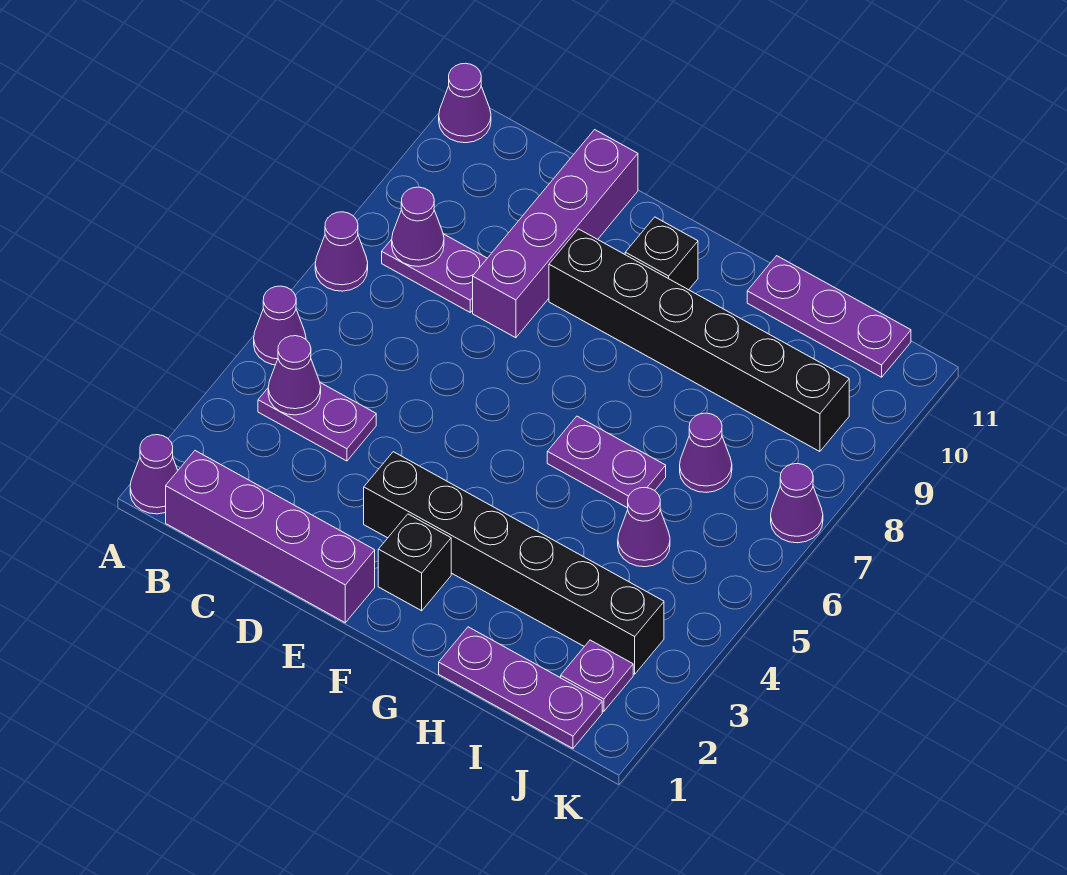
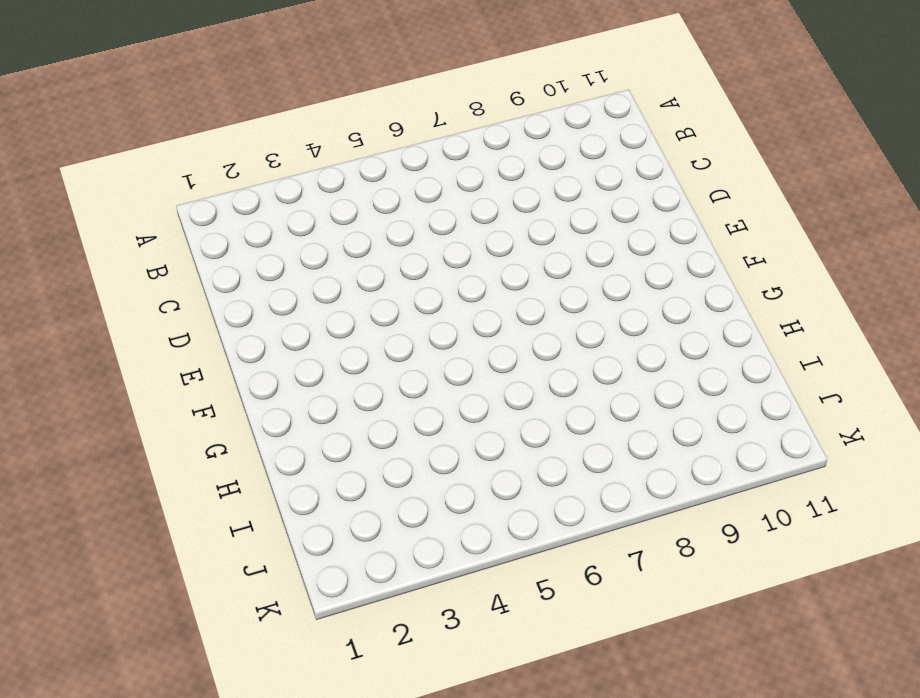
none -> purple cone A1 level 1
none -> purple cone A5 level 1
none -> purple cone A7 level 1

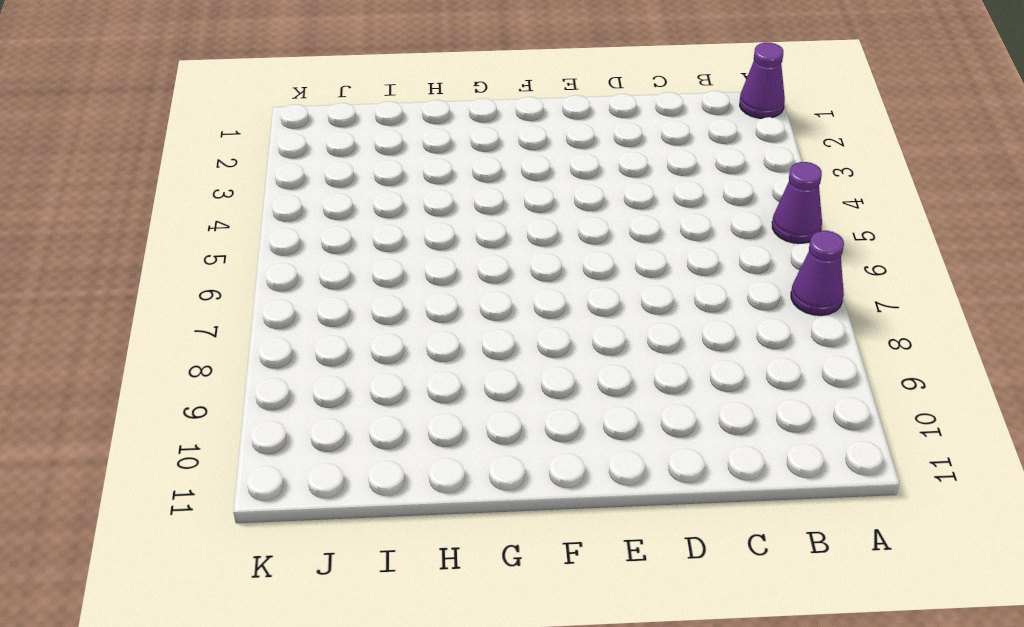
none -> purple cone A11 level 1
none -> purple brick B1:E1 level 1
none -> purple plate B4:C4 level 1

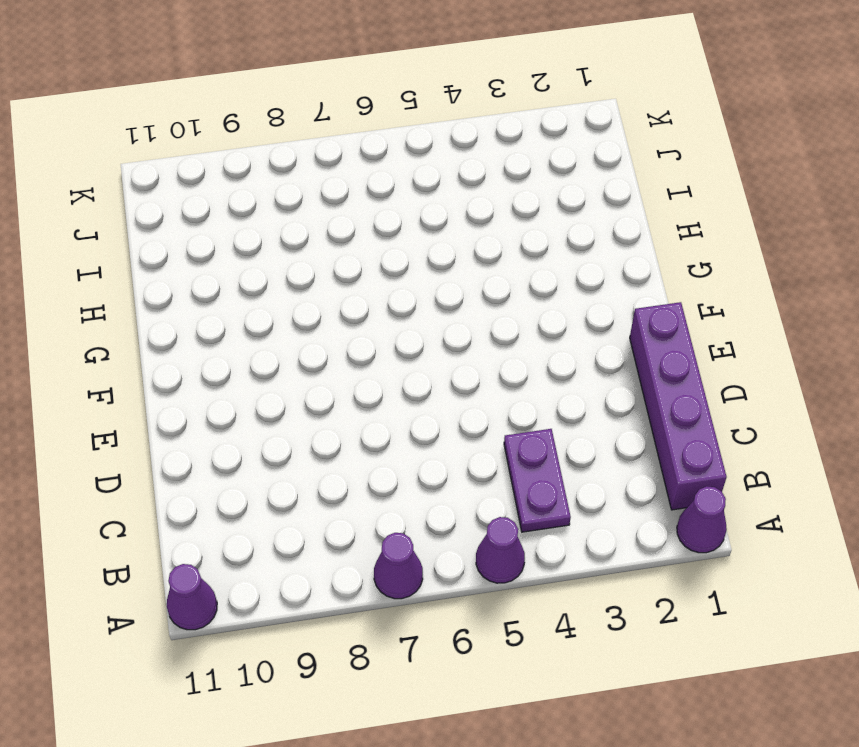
none -> purple plate B8:C8 level 1
none -> purple brick D8:D11 level 1
none -> black brick E3:J3 level 1

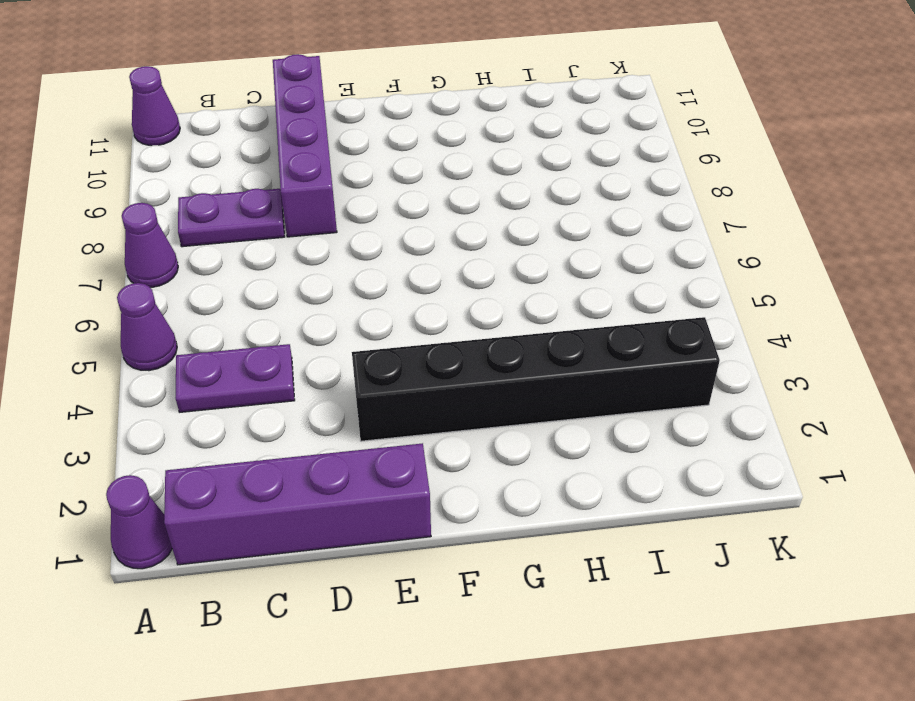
none -> black brick E9:J9 level 1
none -> black brick F2 level 1
none -> black brick F10 level 1

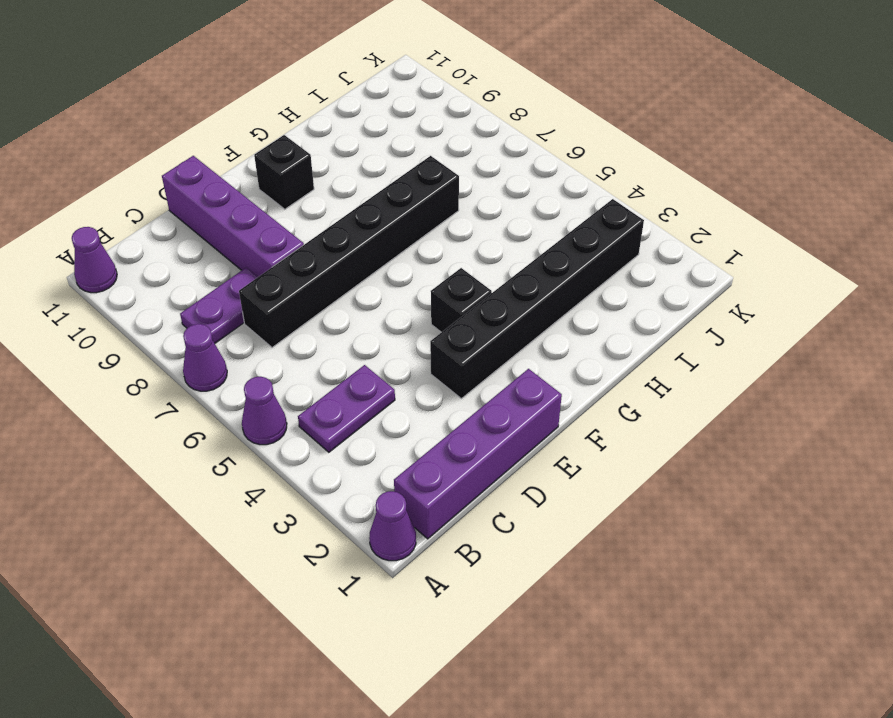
black brick C7:H7 level 1 -> black brick E9:J9 level 1
black brick F4 level 1 -> black brick F2 level 1
none -> purple plate G6:H6 level 1
none -> purple plate H1:J1 level 1
none -> purple plate H11:J11 level 1

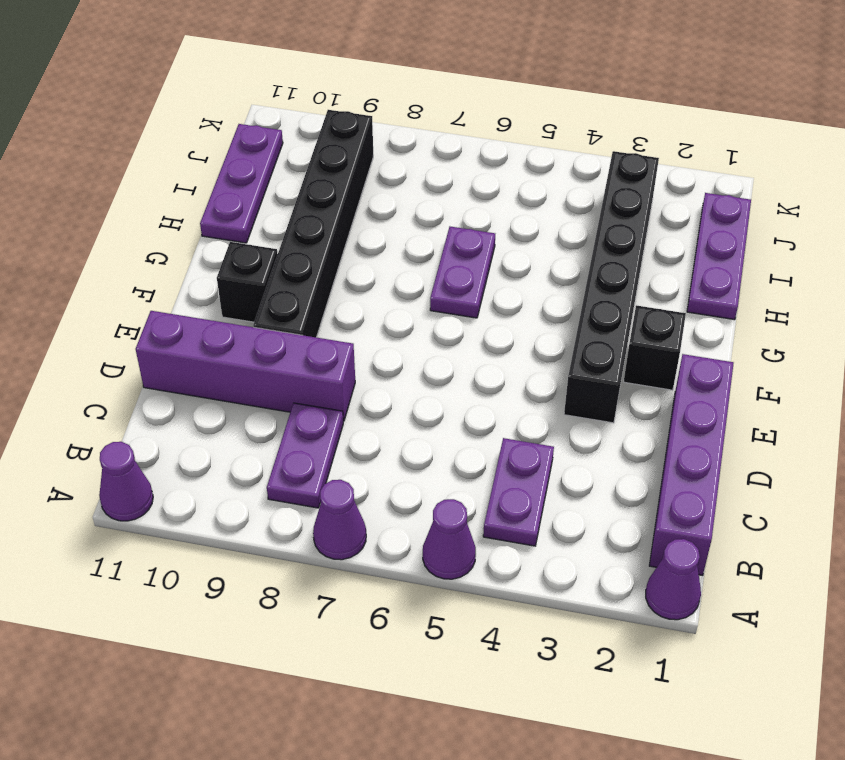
none -> purple cone I5 level 1
none -> purple cone I7 level 1
none -> purple plate J2 level 1

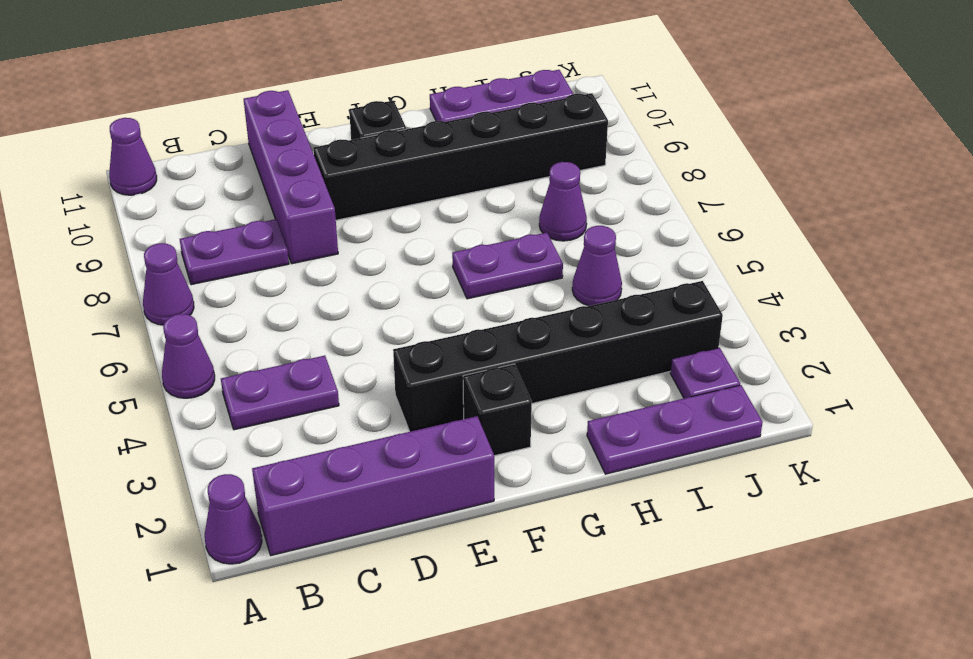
none -> purple cone K7 level 1
none -> purple cone B4 level 2
none -> purple cone B8 level 2

